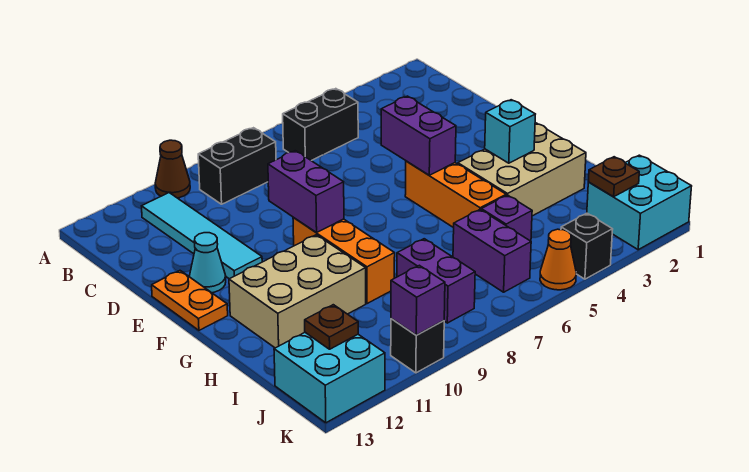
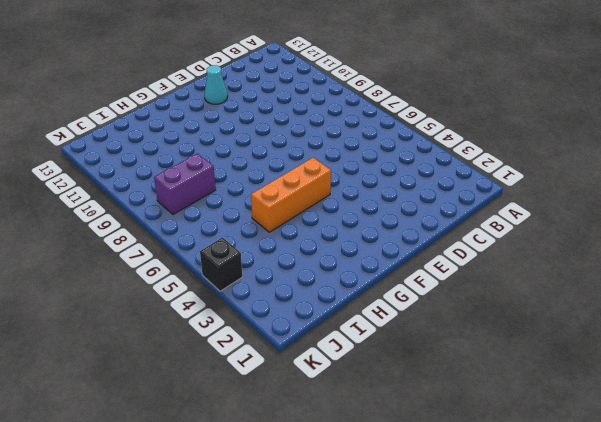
none -> brown cone A10 level 1
none -> black brick B5:B6 level 1
none -> black brick B8:B9 level 1

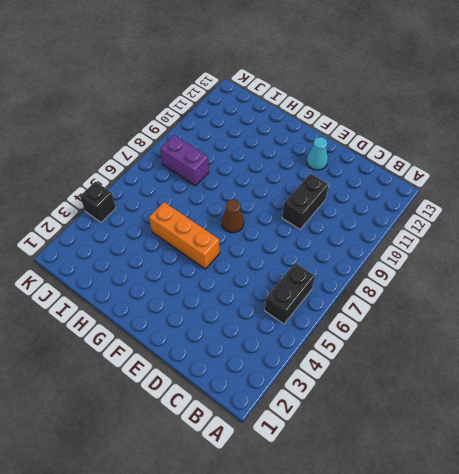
black brick D9:D10 level 1 -> black brick B8:B9 level 1
brown cone F7 level 1 -> brown cone A10 level 1
none -> cyan tile B11:E11 level 1
none -> orange plate E13:F13 level 1
none -> orange brick F9:H9 level 1

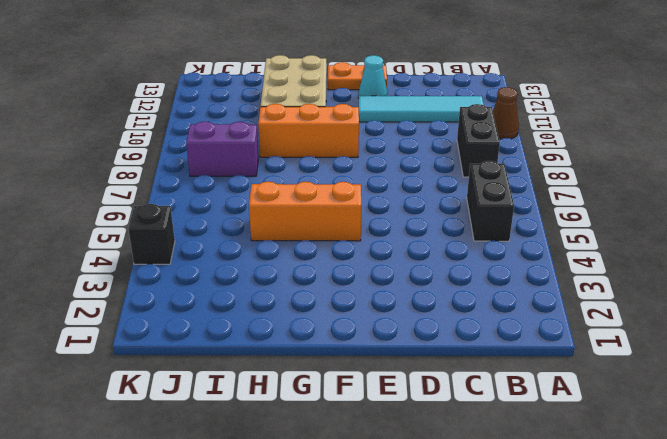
none -> tan brick G2:H4 level 1
none -> purple brick I5 level 1
none -> purple brick I6:J6 level 1

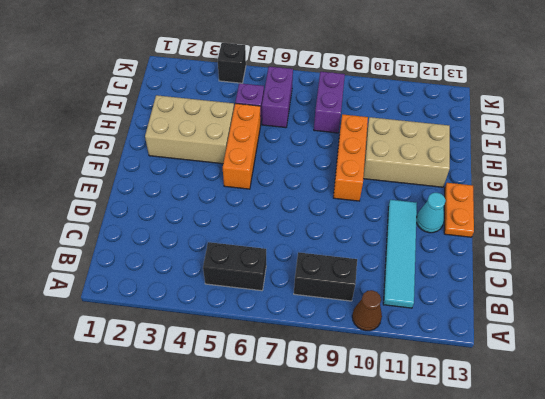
none -> cyan brick J1:K2 level 1
none -> cyan brick J12:K13 level 1
none -> orange cone K5 level 1

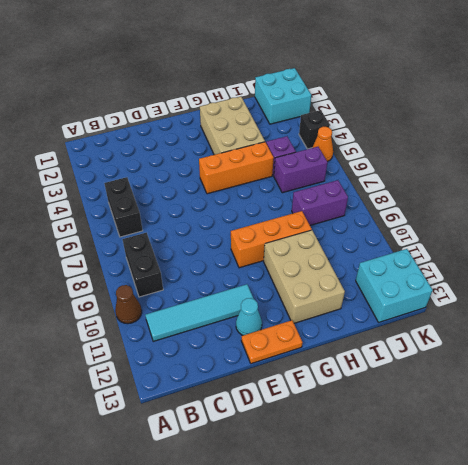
none -> black brick K10 level 1
none -> purple brick E5:F5 level 2
none -> purple brick E9:F9 level 2

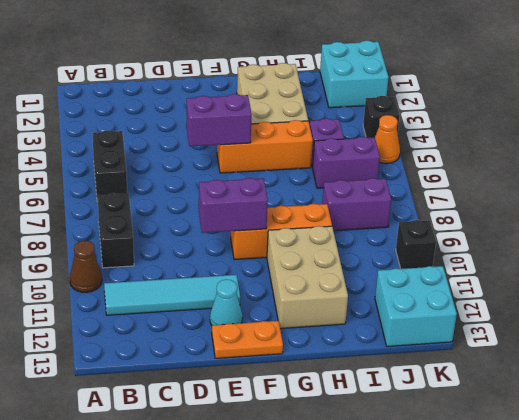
none -> cyan brick G3 level 2
none -> brown plate J2 level 2
none -> brown plate J12 level 2

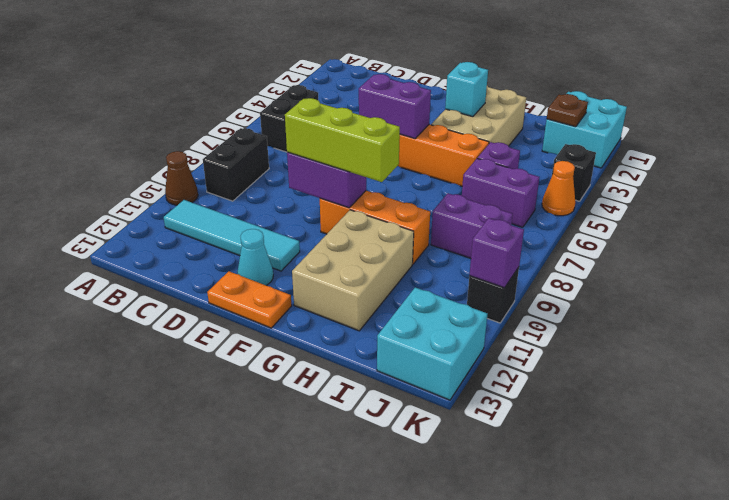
lime brick E9:G9 level 3 -> none
none -> brown plate J12 level 2

